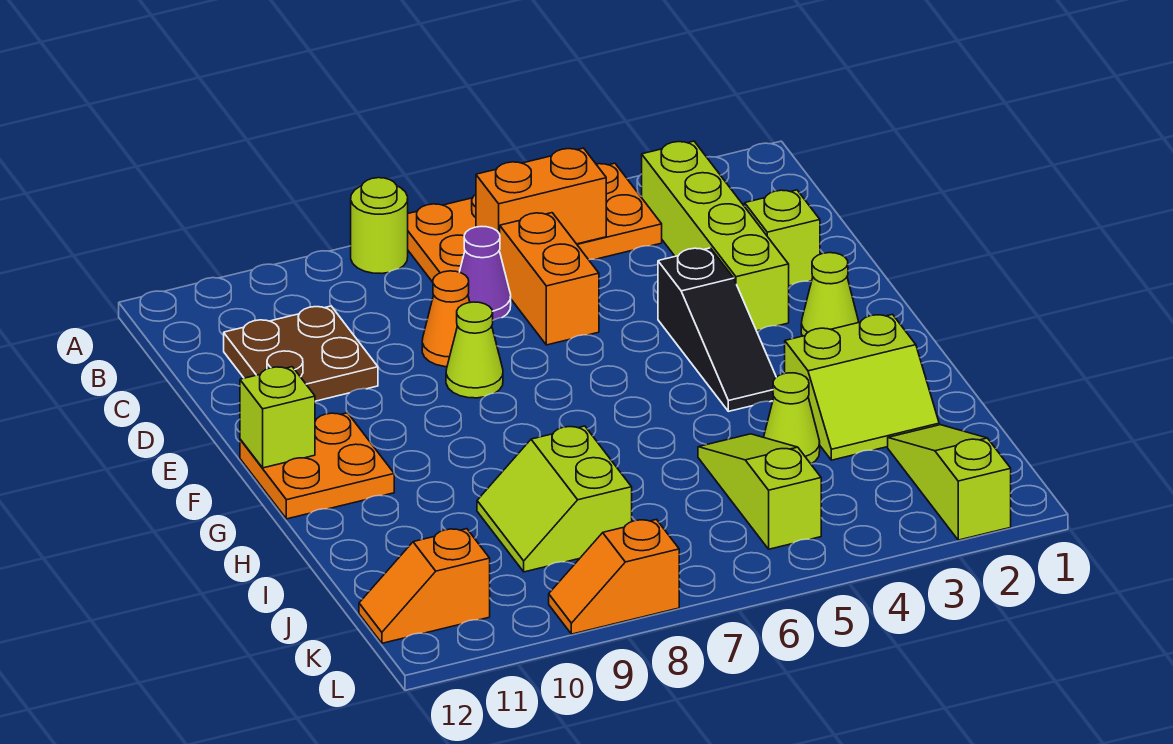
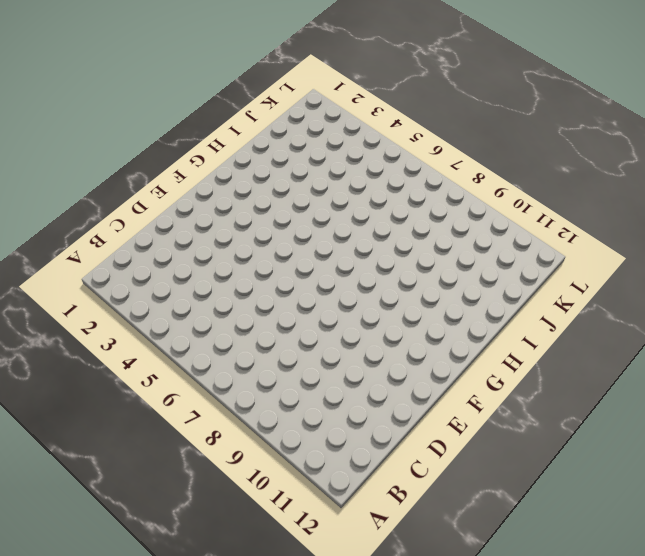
none -> orange plate A4:B7 level 1
none -> lime round brick A8 level 1
none -> lime brick B3:E3 level 1

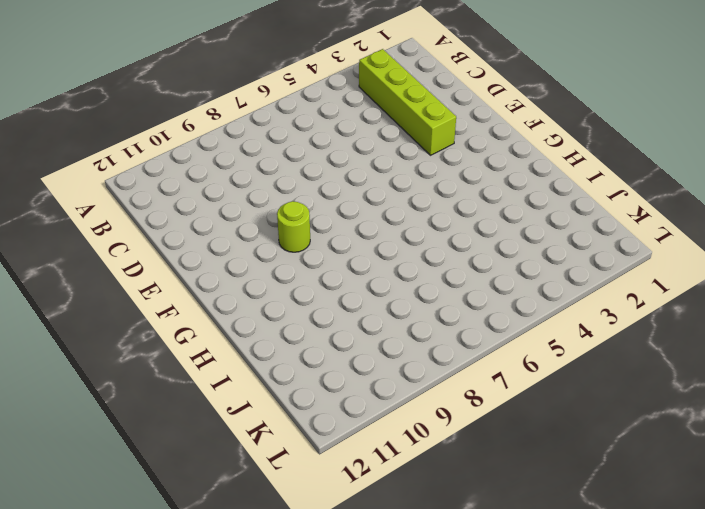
lime round brick F9 level 1 -> lime round brick A8 level 1
none -> orange plate A4:B7 level 1
none -> orange brick C6:D6 level 1
none -> purple cone C7 level 1

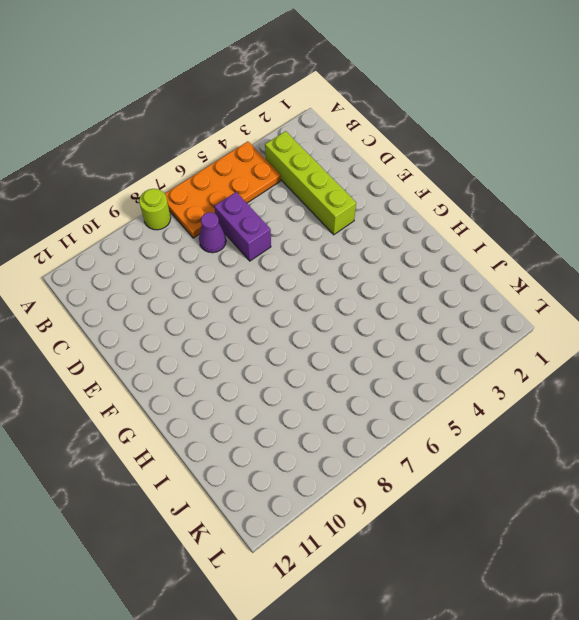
purple brick C6:D6 level 1 -> orange brick C6:D6 level 1
none -> brown plate C10:D11 level 1
none -> lime brick D2 level 1
none -> orange cone D8 level 1

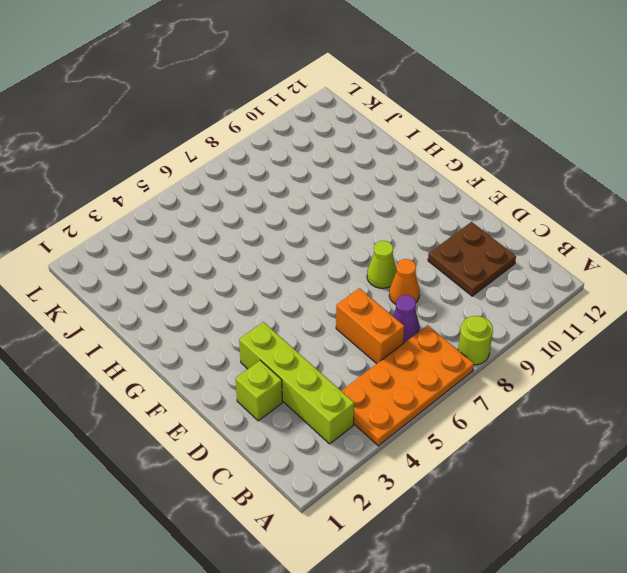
none -> black slope E4:G4 level 1 top E
none -> lime cone F2 level 1
none -> orange plate F11:G12 level 1

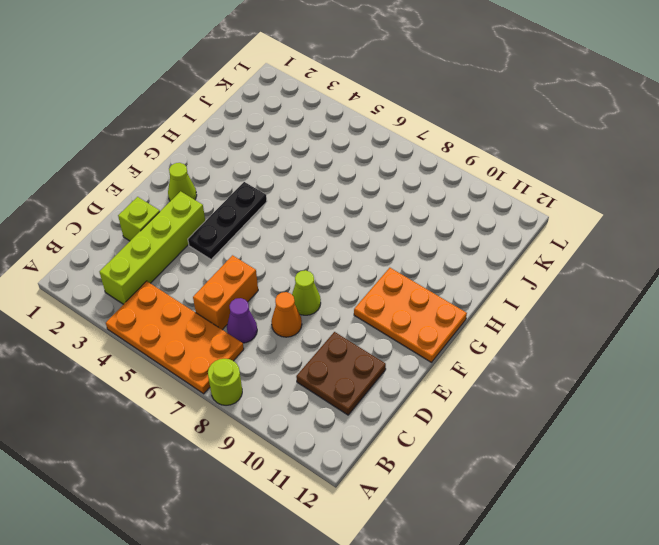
black plate E4:G4 level 1 -> black slope E4:G4 level 1 top E
orange plate F10:G12 level 1 -> orange plate F11:G12 level 1
none -> lime slope H2:I3 level 1 top H
none -> lime cone I4 level 1
none -> lime slope I5:K5 level 1 top K

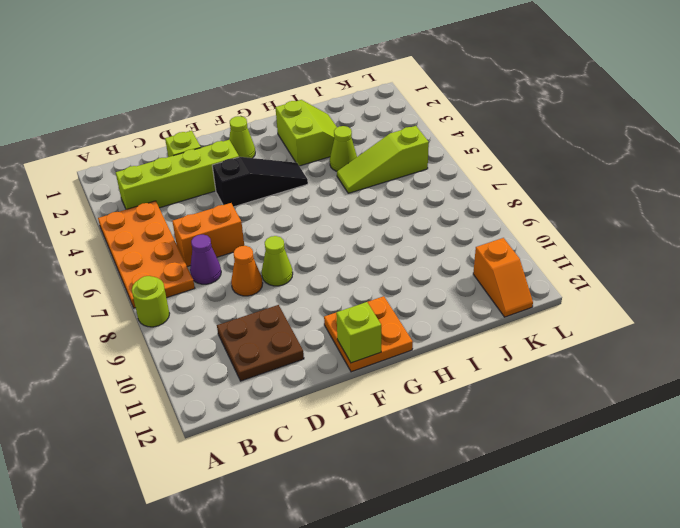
none -> lime slope I8:J9 level 1 top 8
none -> lime slope J2:L2 level 1 top L
none -> orange slope L8:L9 level 1 top 8

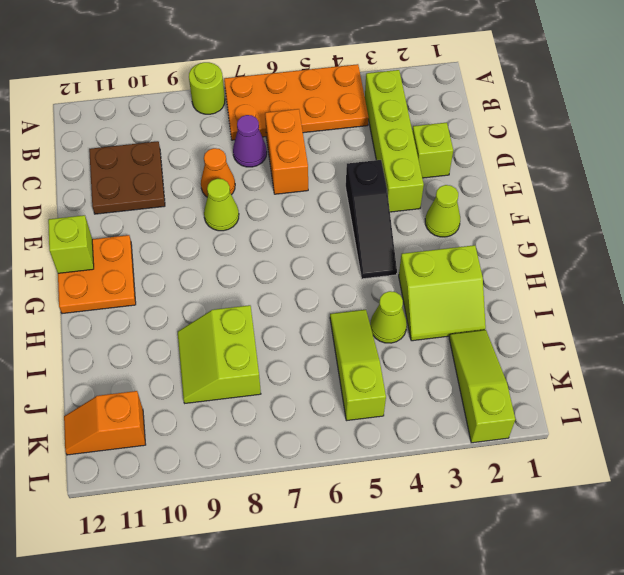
none -> orange slope L8:L9 level 1 top 8
none -> orange brick B5:B6 level 2

